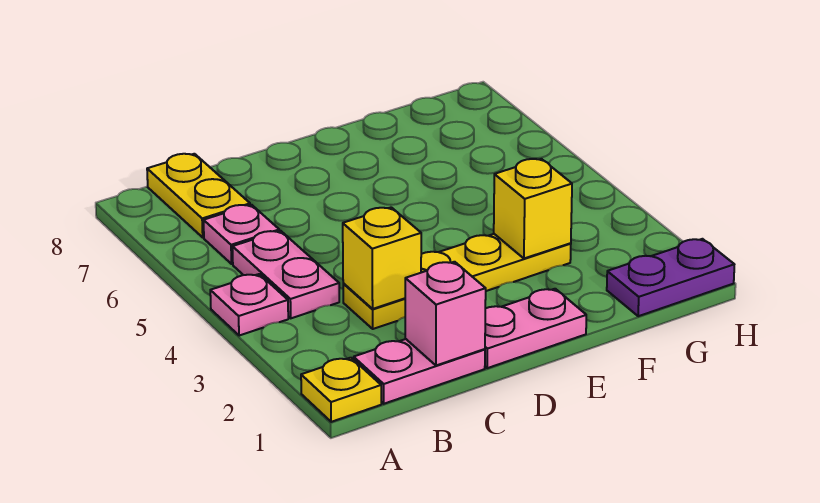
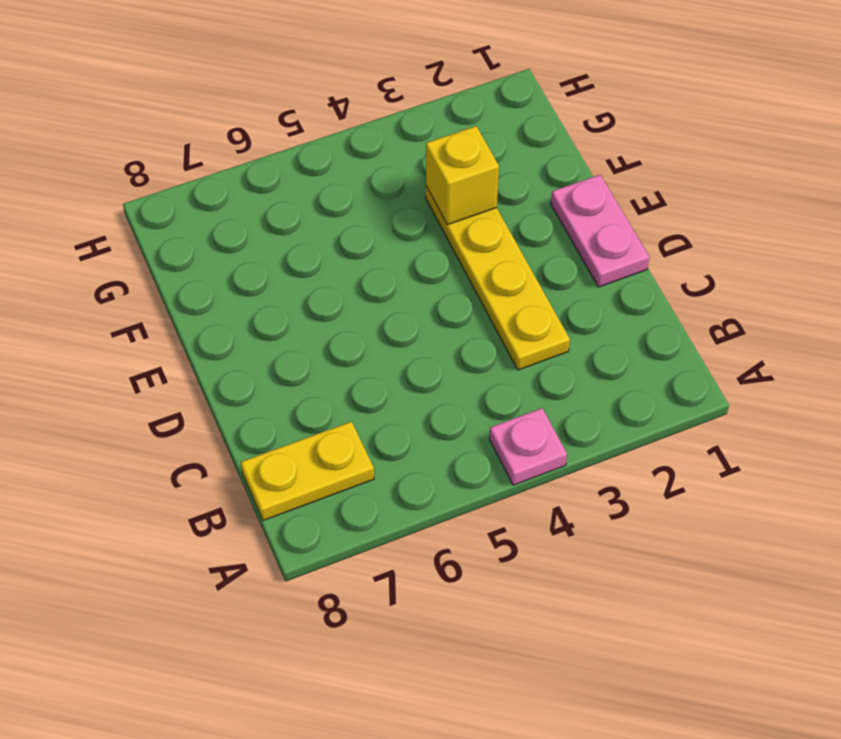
none -> yellow plate A1 level 1
none -> pink plate B1:C1 level 1
none -> pink plate B4:B5 level 1

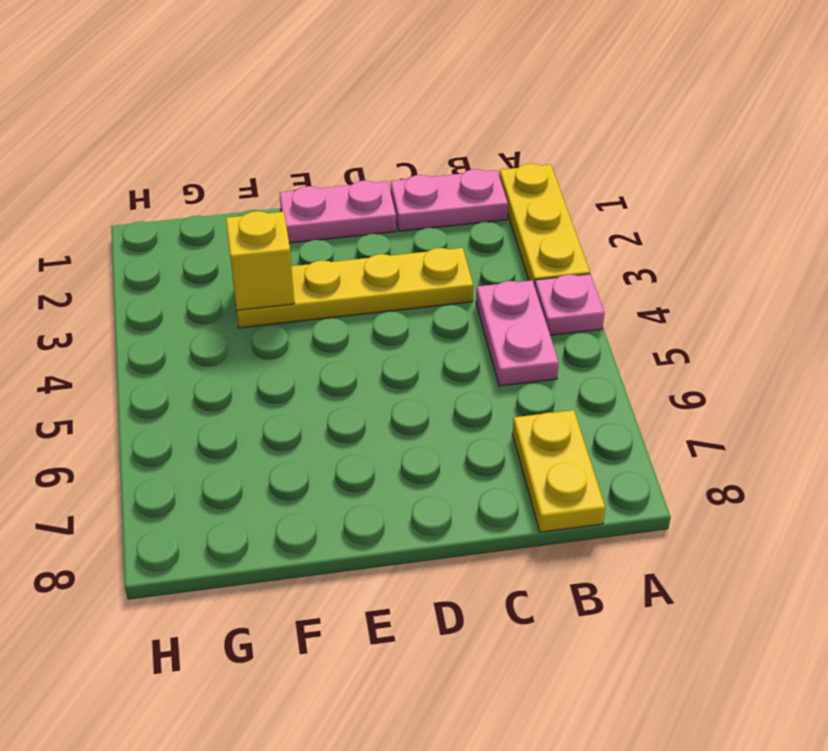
yellow plate A1:A3 level 1 -> yellow plate A1 level 1
none -> pink plate B6 level 1
none -> purple plate G1:H1 level 1
none -> pink brick C1 level 2

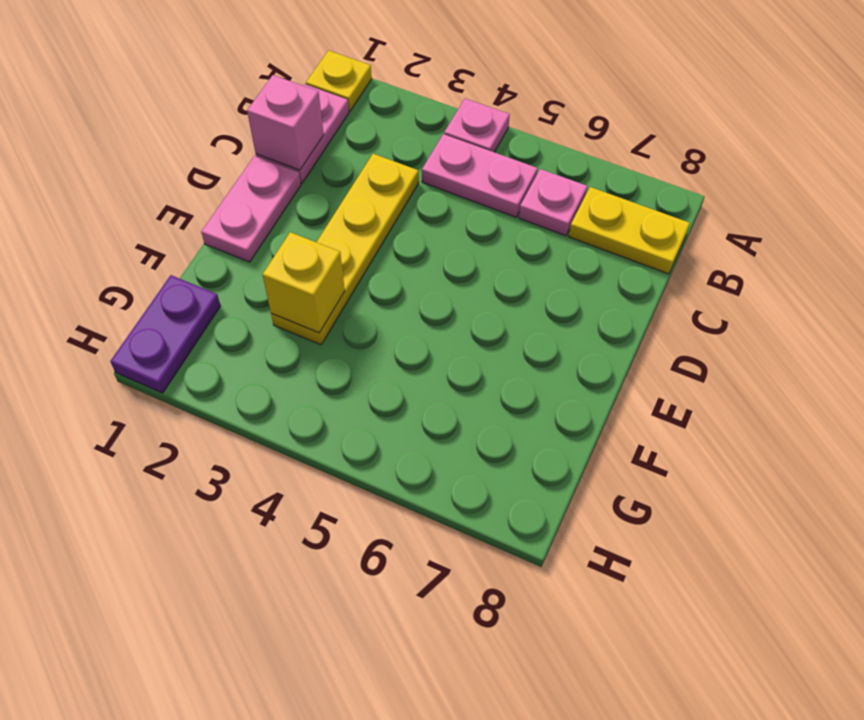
none -> yellow brick C3 level 2

